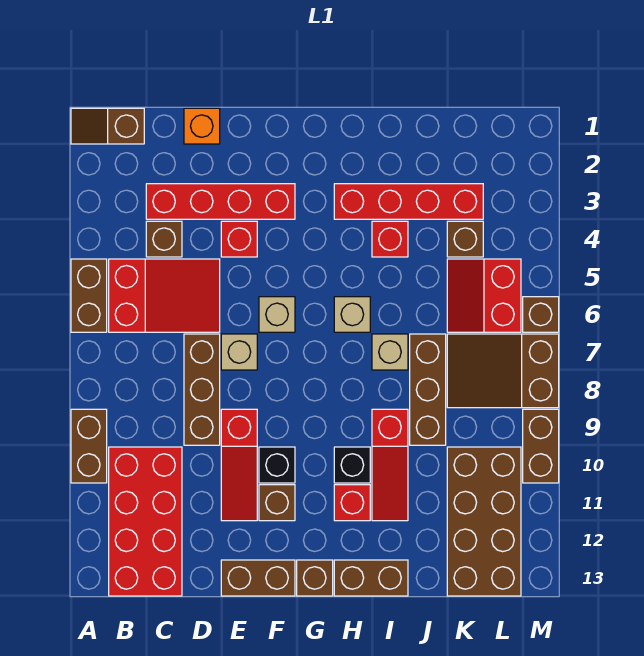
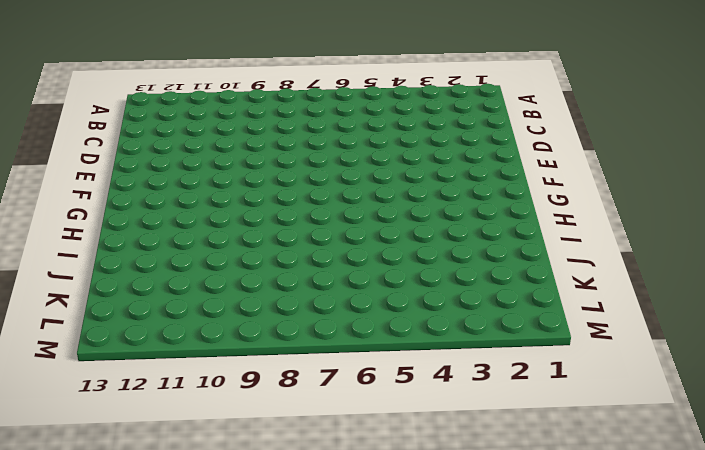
none -> brown slope A1:B1 level 1 top B
none -> brown brick A5:A6 level 1
none -> brown brick A9:A10 level 1
none -> red slope B5:D6 level 1 top B

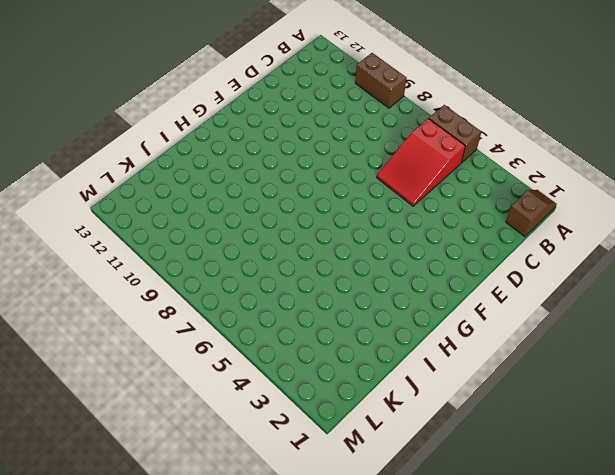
none -> red brick B10:C13 level 1
none -> red brick C3:F3 level 1
none -> brown brick C4 level 1
none -> orange brick D1 level 1

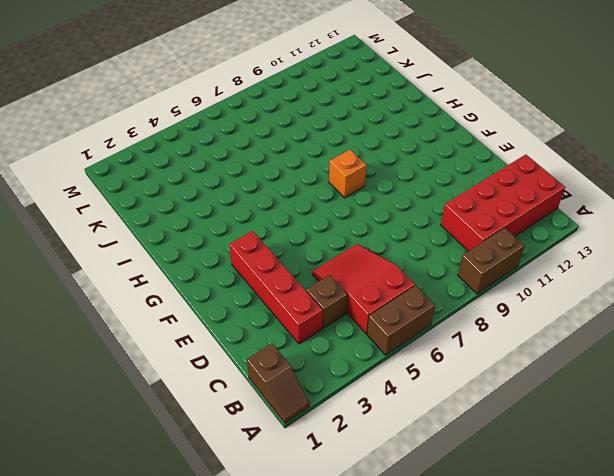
orange brick G8 level 1 -> orange brick D1 level 1
none -> brown brick D7:D9 level 1
none -> red brick E4 level 1
none -> tan brick E7 level 1
none -> red slope E9:E11 level 1 top 9

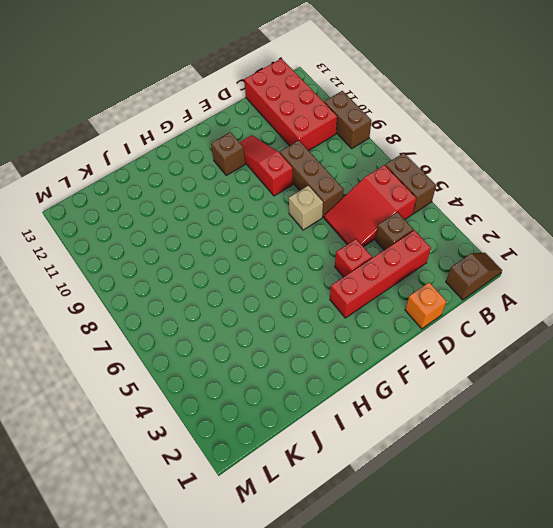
none -> brown brick E13:F13 level 1
none -> tan brick F6 level 1
none -> black brick F10 level 1
none -> brown brick G13 level 1

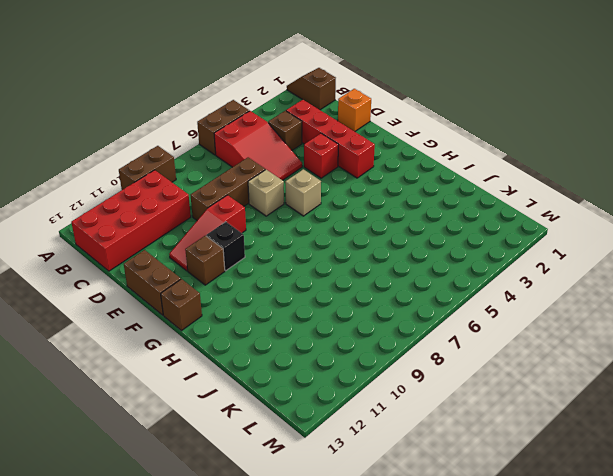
none -> red brick H3:K3 level 1
none -> tan brick H6 level 1
none -> black brick H10 level 1
none -> red brick H11 level 1

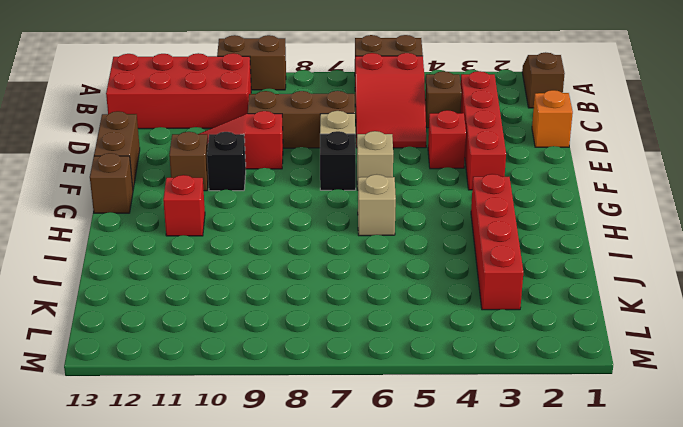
black brick F7 level 1 -> black brick H10 level 1
none -> brown brick H13:I13 level 1
none -> red brick I4 level 1
none -> tan brick I7 level 1
none -> red slope I9:I11 level 1 top 9

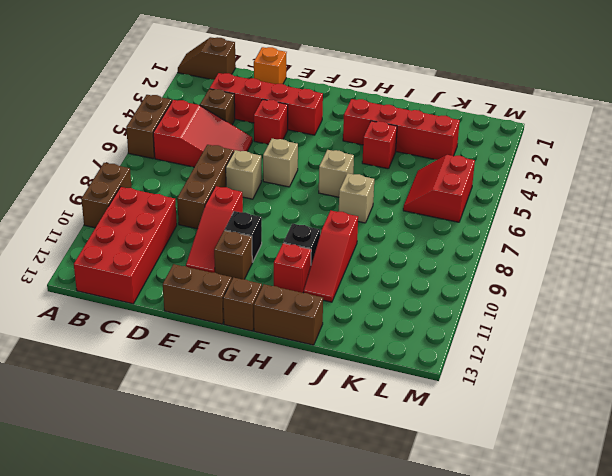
none -> brown brick J7:J9 level 1
none -> brown brick K4 level 1
none -> brown slope K7:M8 level 1 top M
none -> brown brick K10:L13 level 1

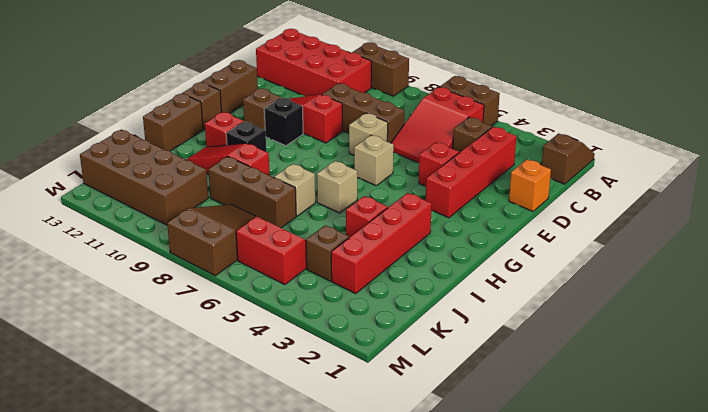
none -> brown brick M6 level 1
none -> brown brick M9:M10 level 1

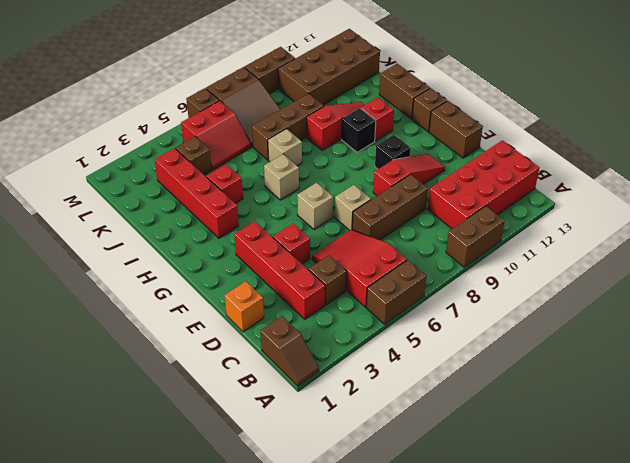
none -> brown brick F11 level 1

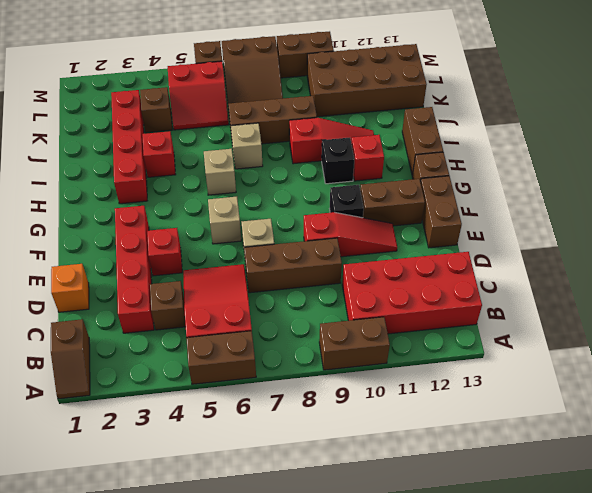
brown brick F11:F12 level 1 -> brown brick F11 level 1

